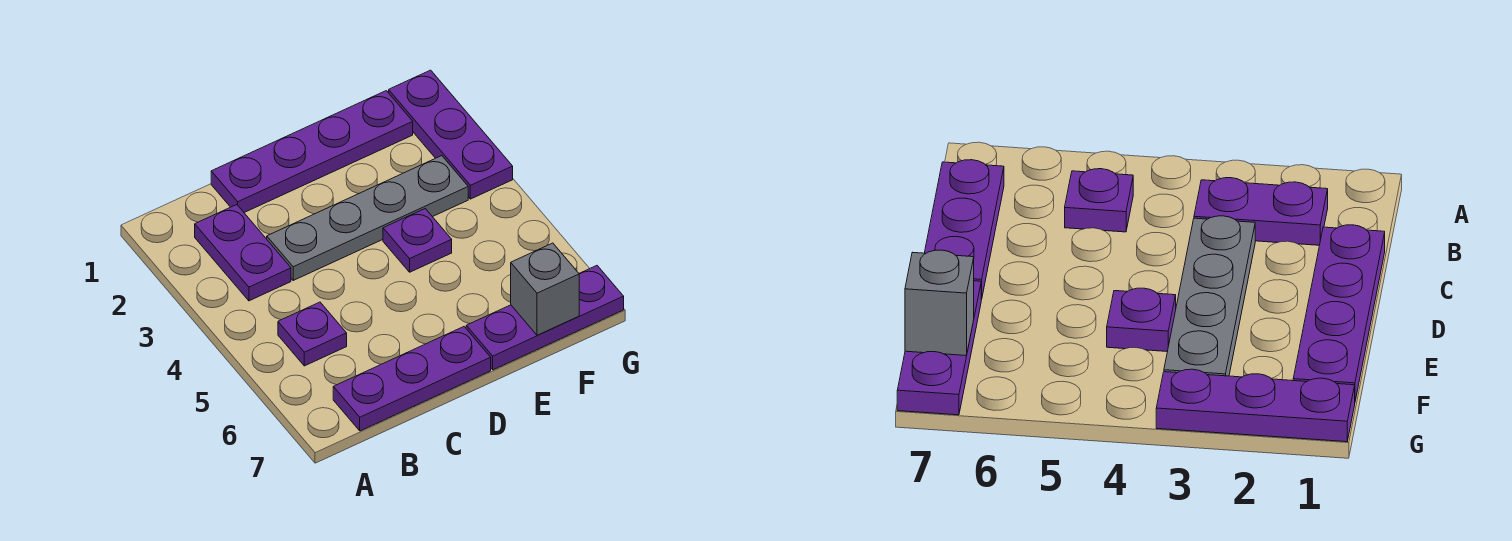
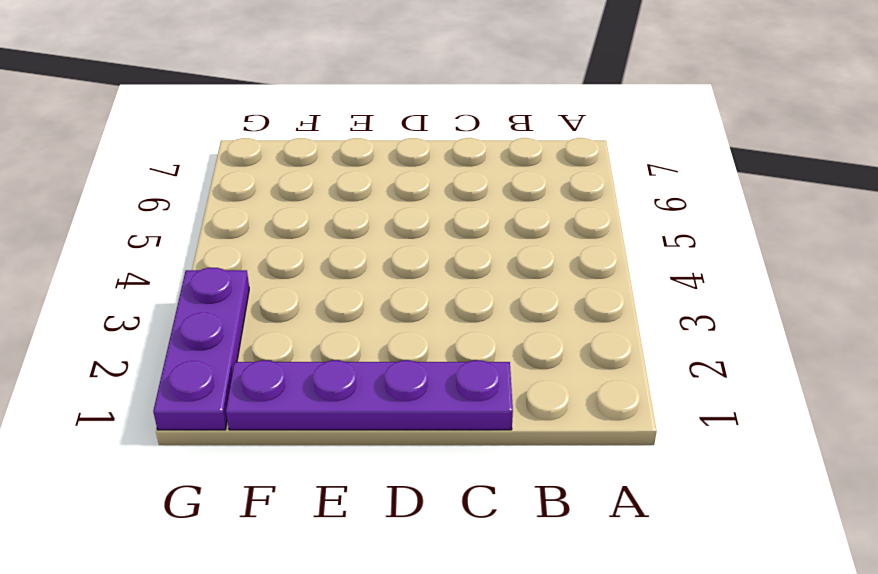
none -> purple plate B2:B3 level 1
none -> purple plate B5 level 1

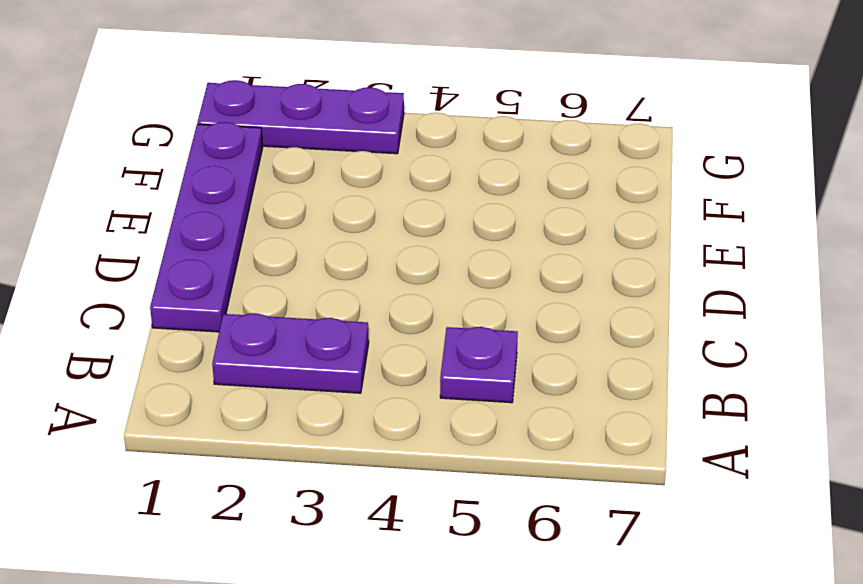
none -> purple plate B7:D7 level 1
none -> grey plate C3:F3 level 1

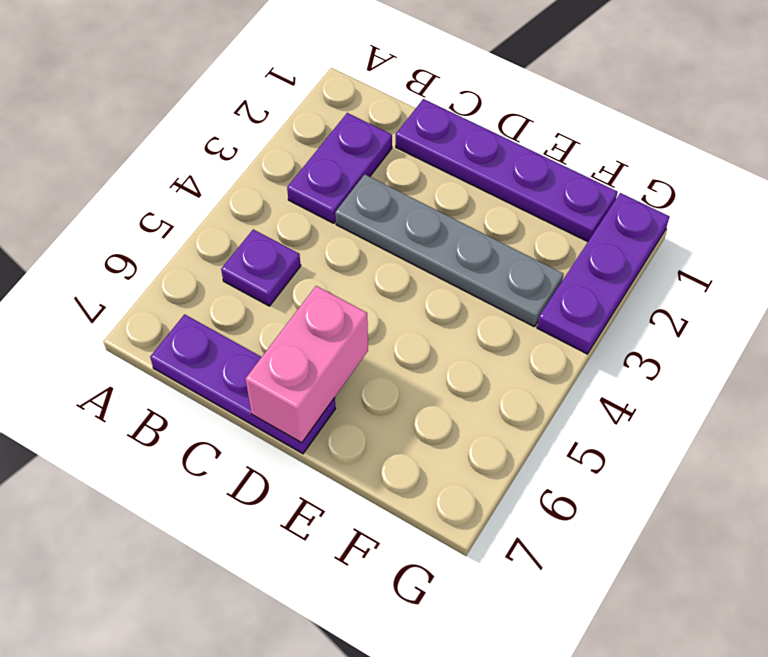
pink brick D6:D7 level 2 -> none
none -> purple plate E4 level 1
none -> purple plate E7:G7 level 1

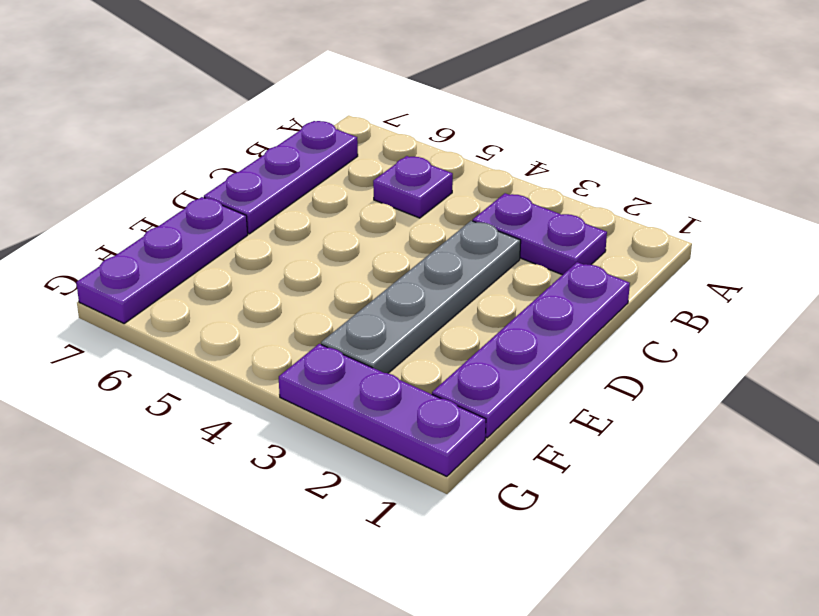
none -> purple plate E4 level 1
none -> grey brick F7 level 2

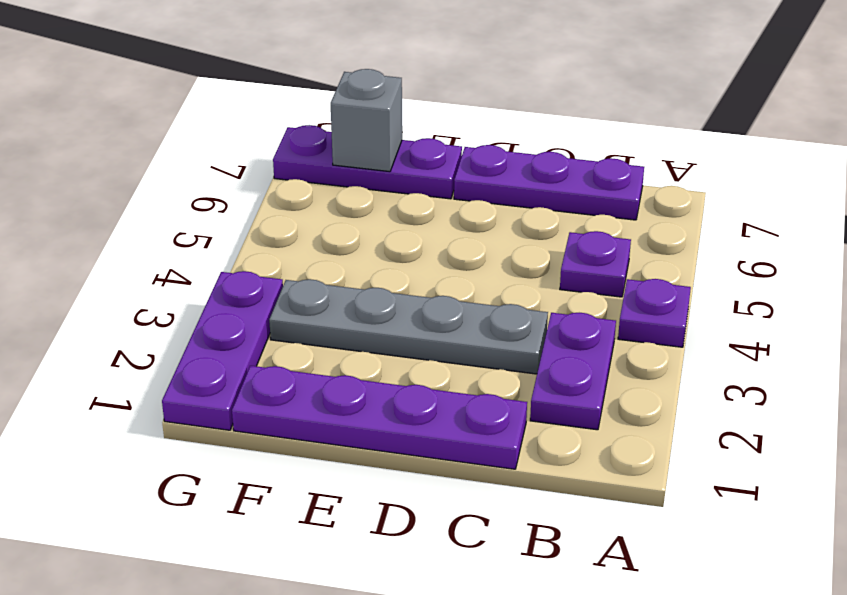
purple plate A4 level 1 -> purple plate E4 level 1

